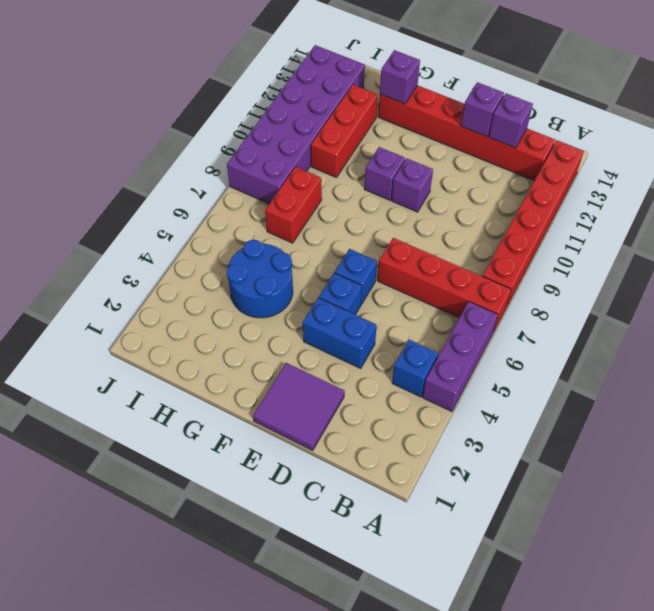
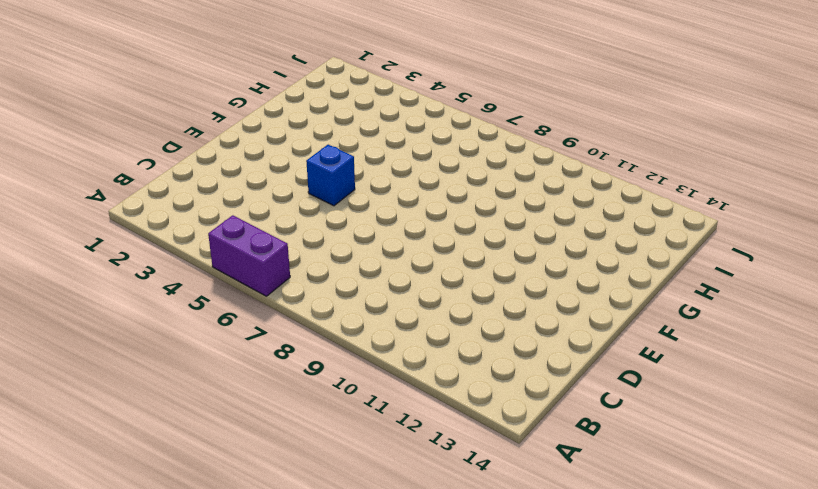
purple brick A5:A6 level 1 -> purple brick A4:A6 level 1
none -> red brick A7:D7 level 1
none -> red brick A8:A13 level 1
none -> blue brick B4 level 1

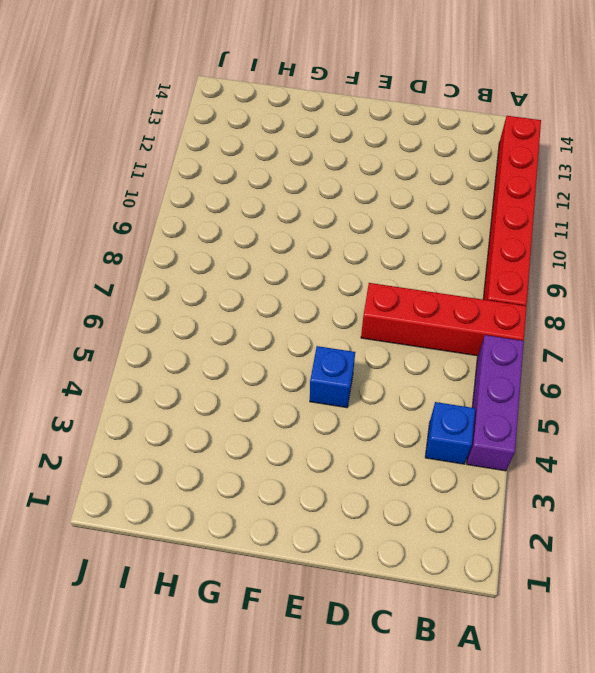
none -> red brick B13:G13 level 1
none -> purple tile D1:E2 level 1
none -> blue brick D4:E4 level 1

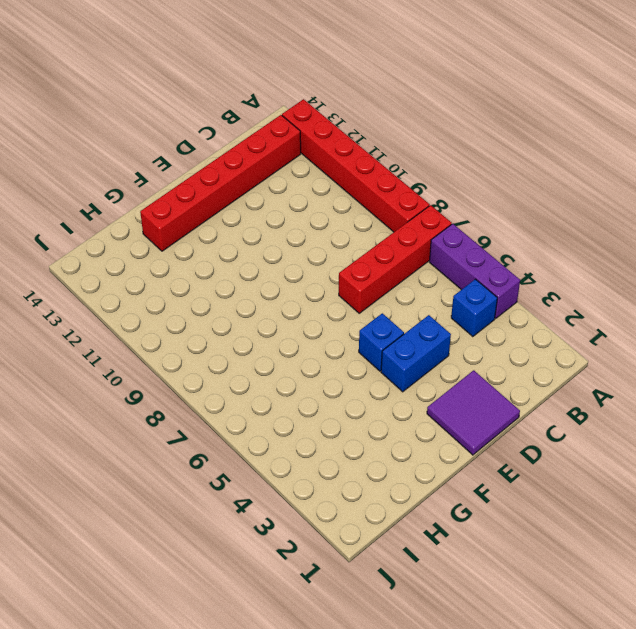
none -> blue brick E6 level 1
none -> purple brick E10 level 1
none -> purple brick F10 level 1

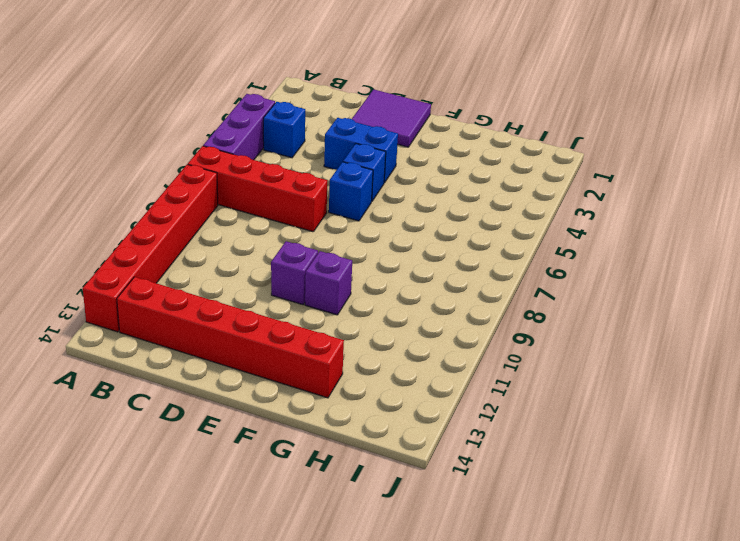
none -> blue round brick G4:H5 level 1
none -> red brick H7:H8 level 1
none -> red brick H10:H12 level 1

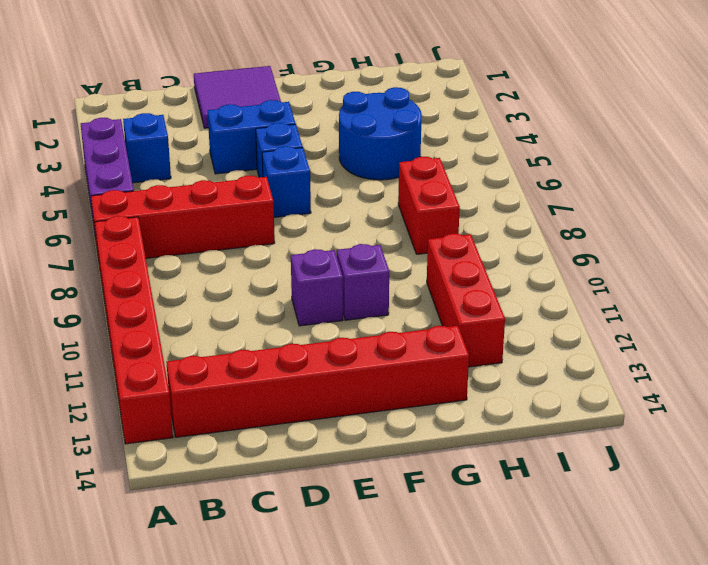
none -> purple brick I8:J13 level 1
none -> purple brick C13 level 2
none -> purple brick D13 level 2

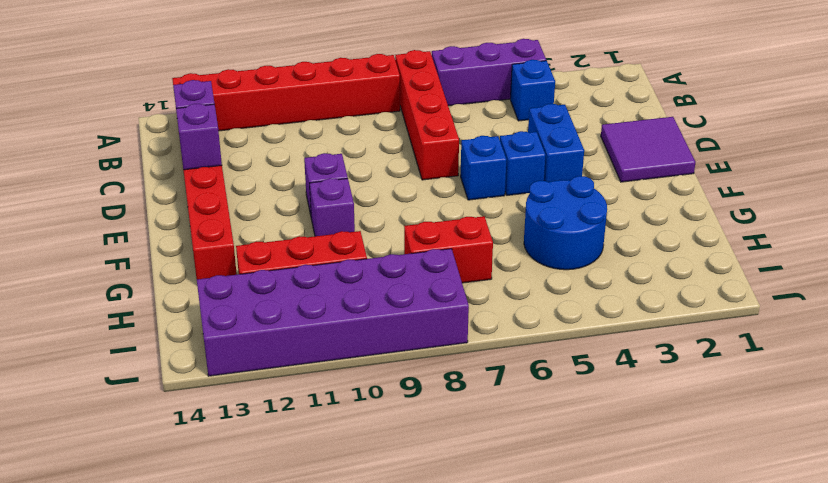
none -> purple brick G13 level 2

